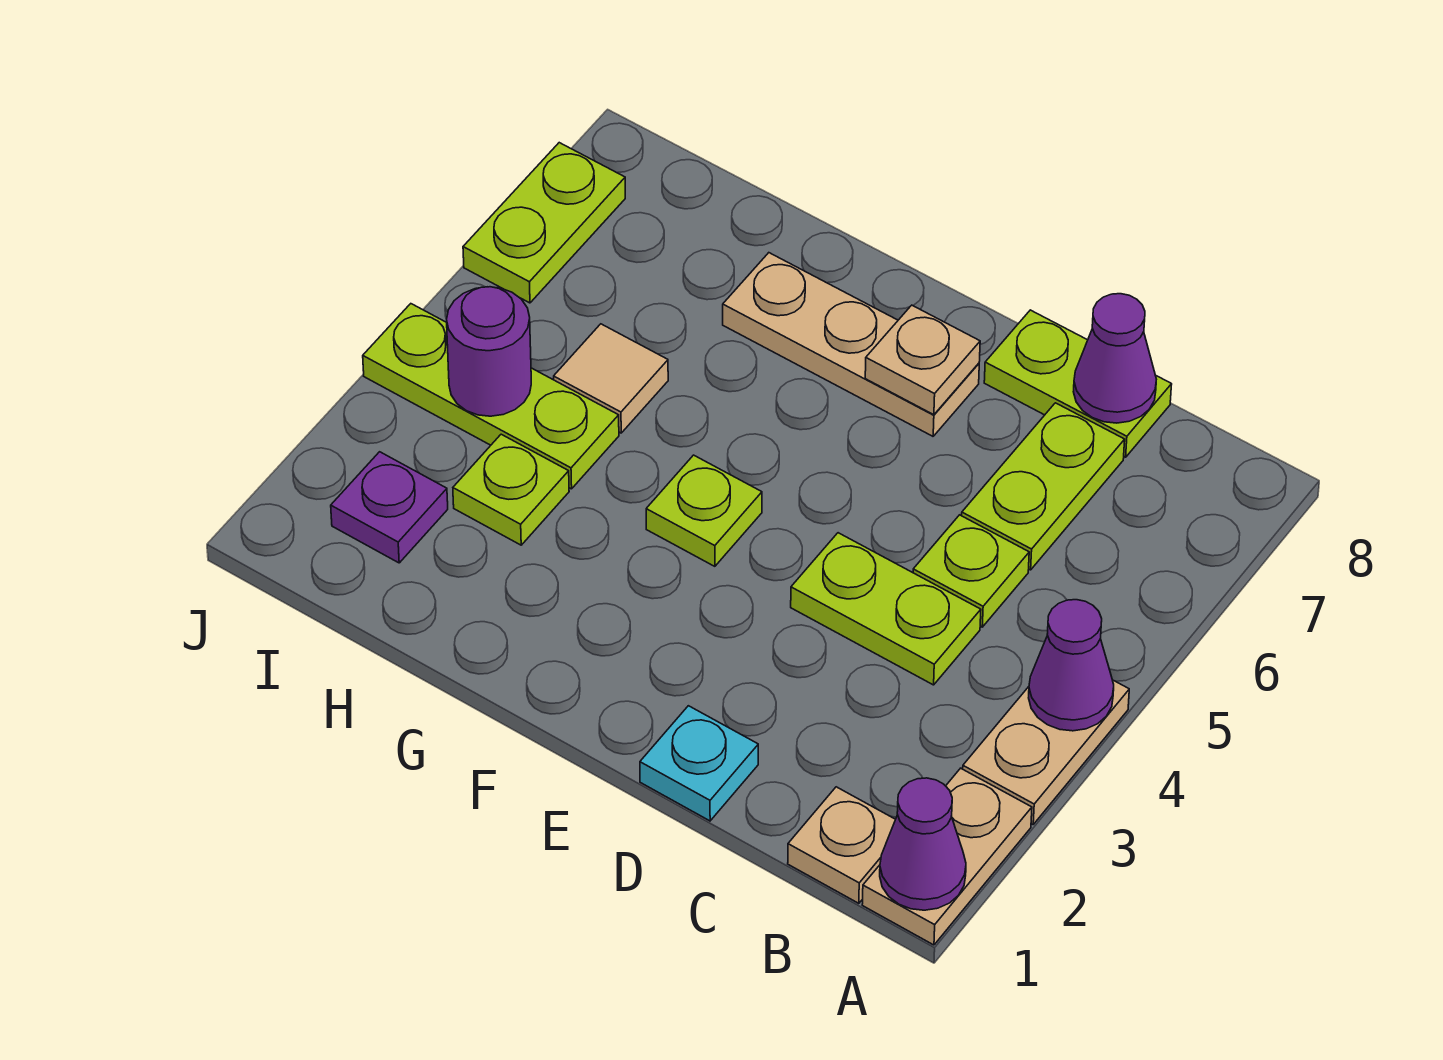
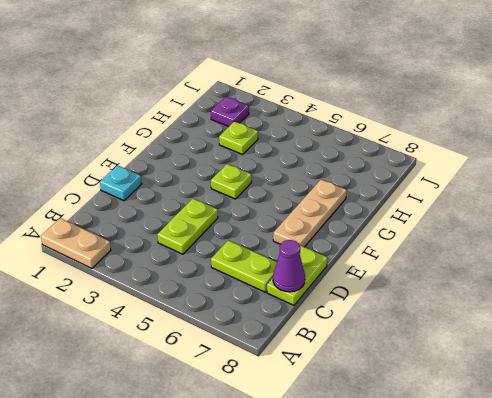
none -> tan plate A3:A4 level 1
none -> tan plate B1 level 1
none -> lime plate C5 level 1

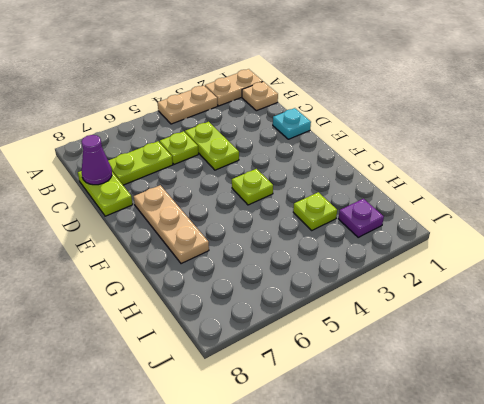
none -> lime plate H4:J4 level 1
none -> tan tile H5 level 1
none -> lime plate J6:J7 level 1

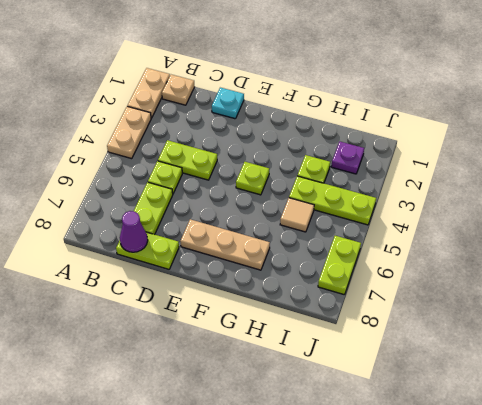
none -> purple cone A1 level 2
none -> purple cone A4 level 2
none -> tan plate E7 level 2

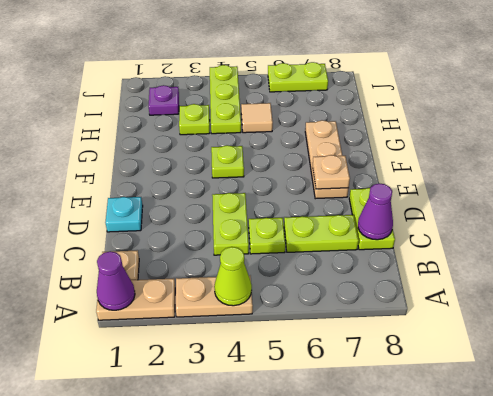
lime cone A4 level 2 -> purple cone A4 level 2
none -> purple round brick I4 level 2

